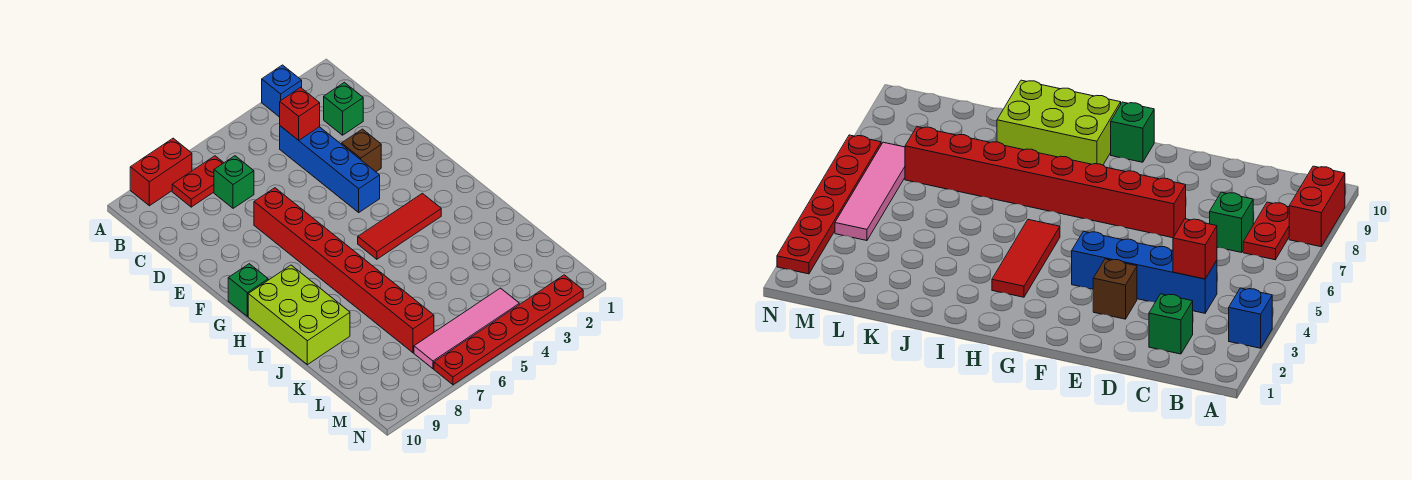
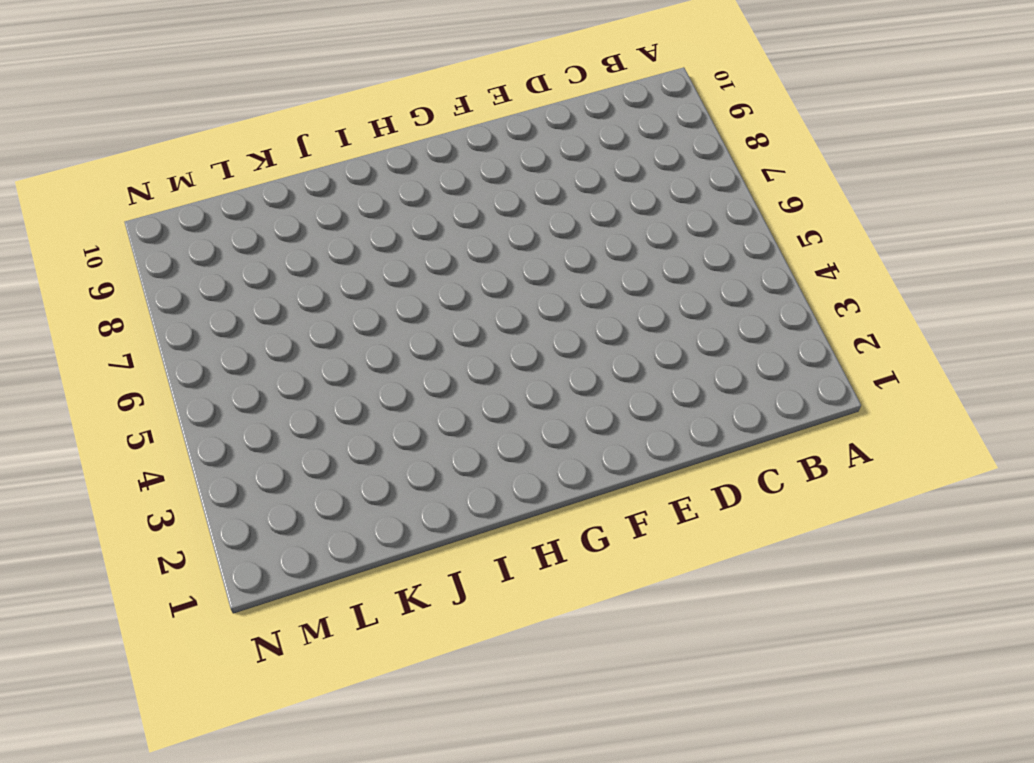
none -> blue brick A3 level 1
none -> red brick A8:A9 level 1
none -> red plate B7:B8 level 1

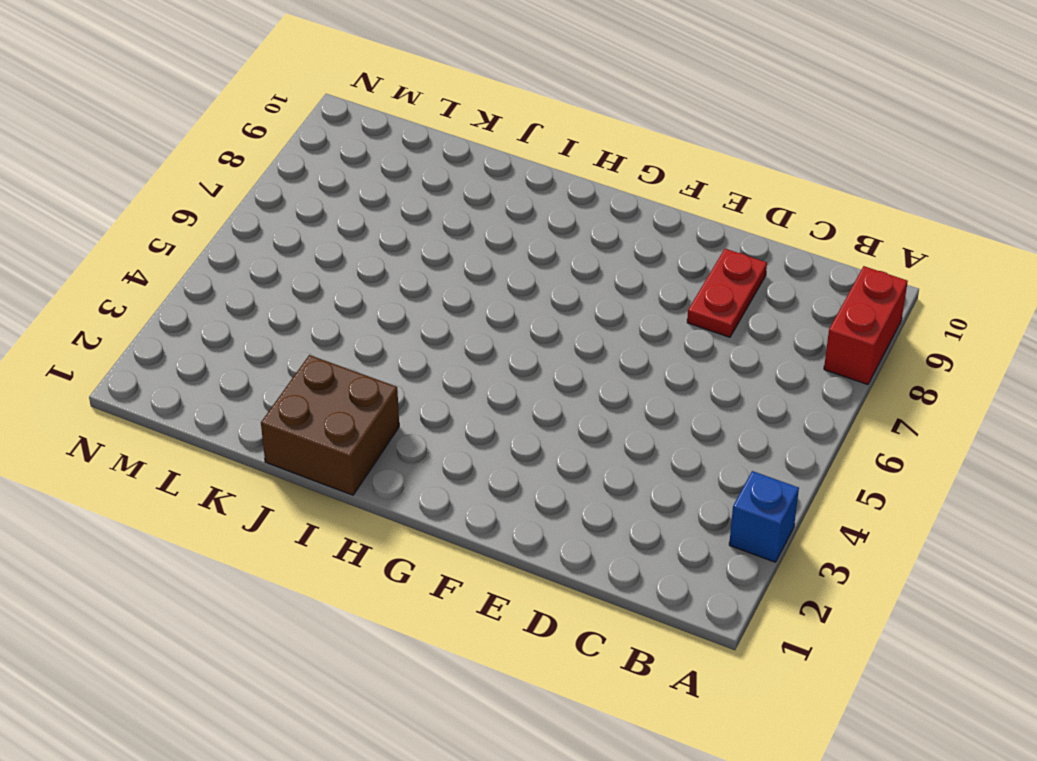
red plate D8:D9 level 1 -> red plate B7:B8 level 1
brown brick I1:J2 level 1 -> none
none -> green brick C2 level 1
none -> blue brick C4:F4 level 1
none -> green brick C7 level 1

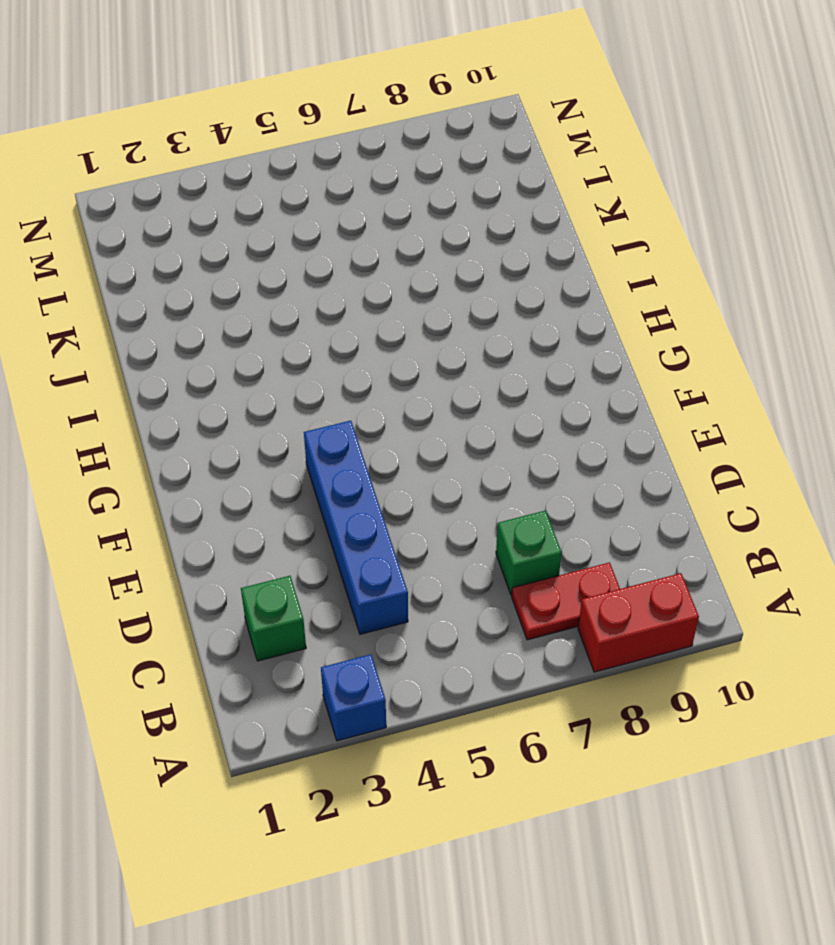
none -> brown brick E3 level 1
none -> red brick E7:L7 level 1
none -> green brick G10 level 1

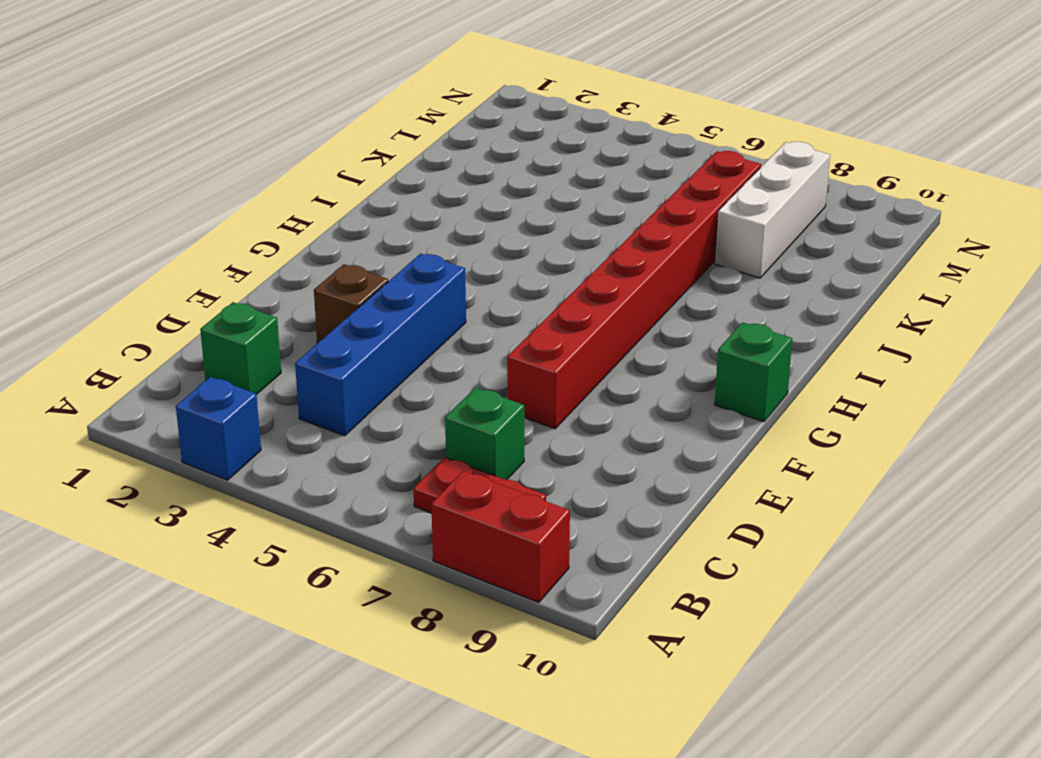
white brick K8:M8 level 1 -> none
none -> red tile H3:H5 level 1
none -> lime brick H9:J10 level 1
none -> pink tile M4:M7 level 1

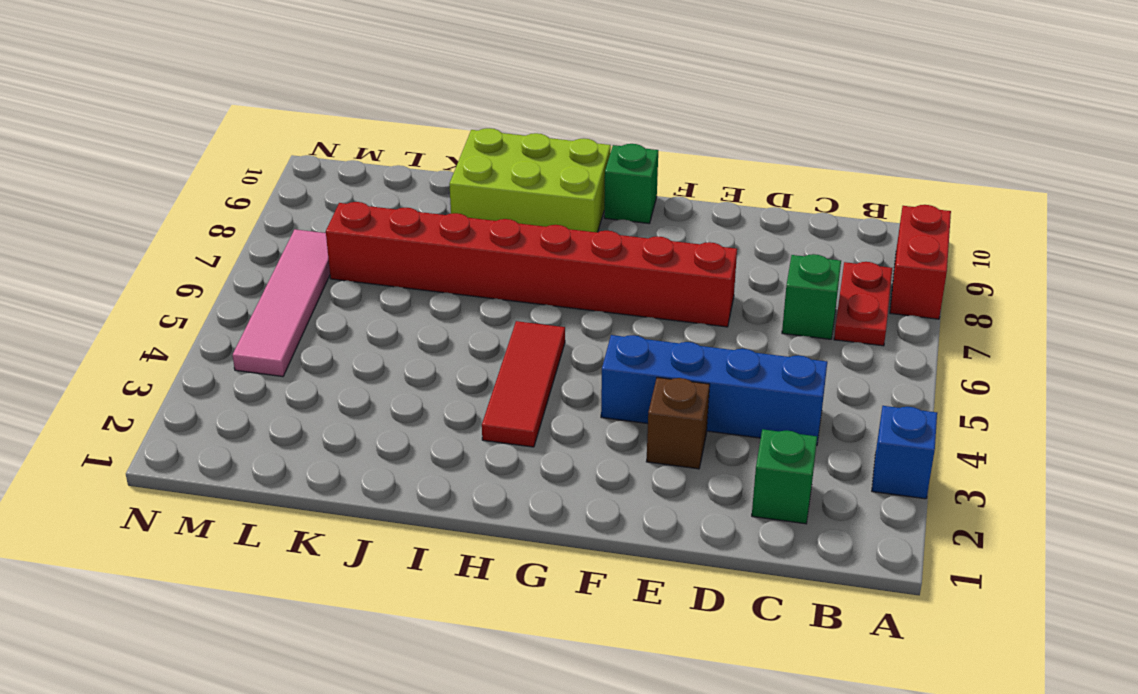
none -> red plate N2:N7 level 1
none -> red brick C4 level 2

